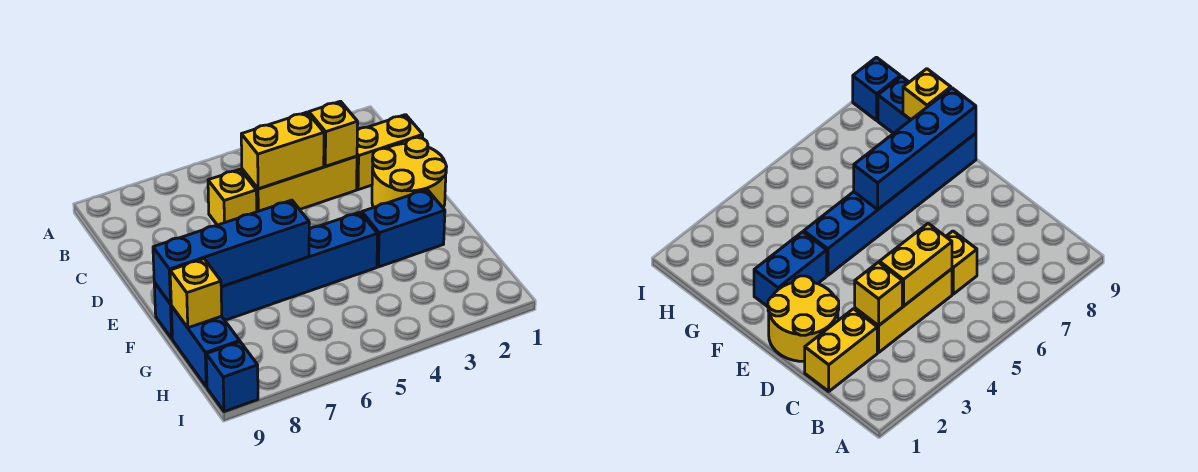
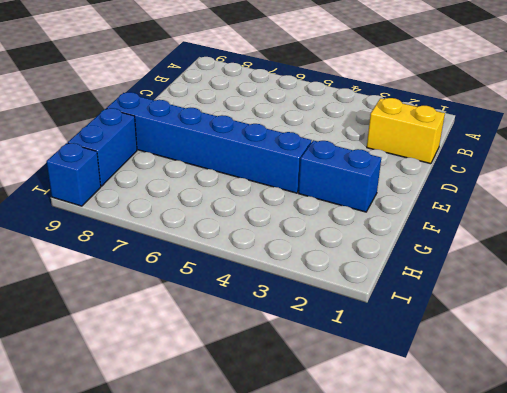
none -> yellow brick C3:C5 level 1
none -> yellow brick C6 level 1
none -> yellow round brick D1:E2 level 1

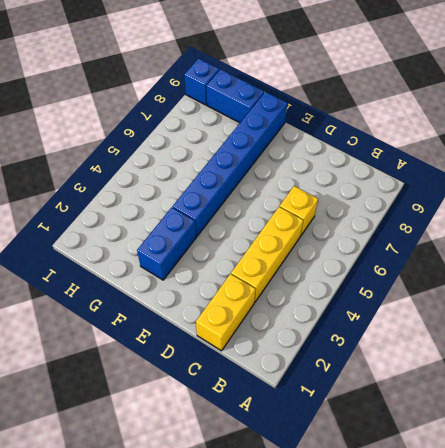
none -> yellow round brick D1:E2 level 1
none -> yellow brick C3 level 2
none -> yellow brick C4:C5 level 2

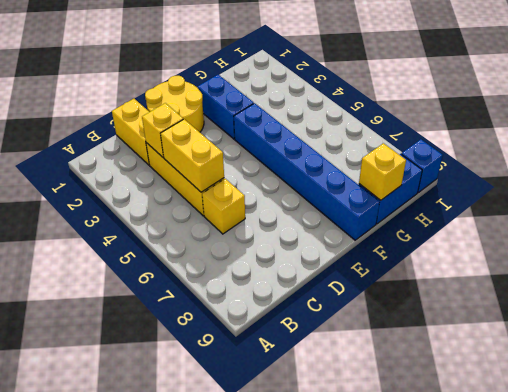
none -> blue brick F6:F9 level 2

